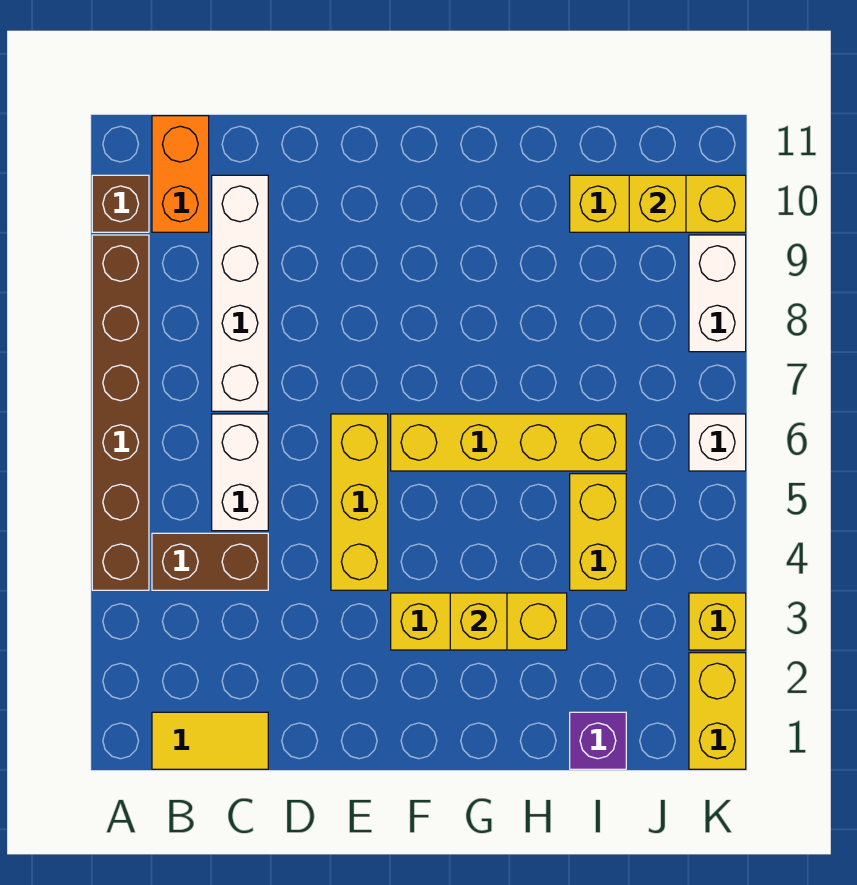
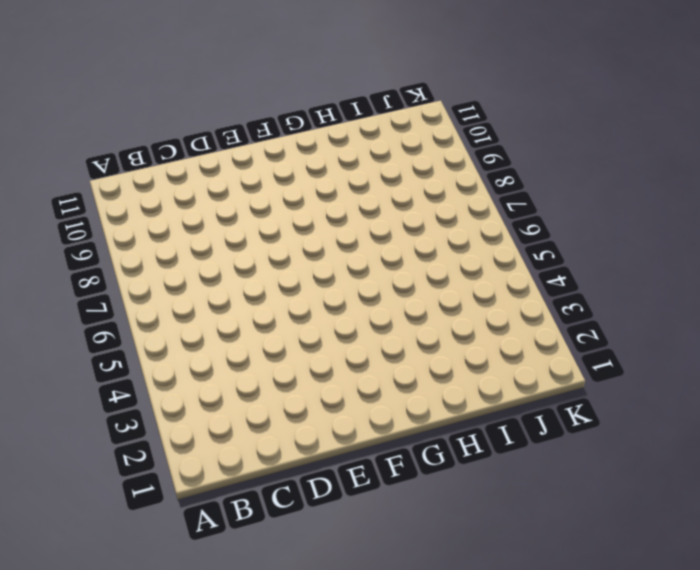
none -> brown brick A4:A9 level 1
none -> brown brick A10 level 1
none -> yellow tile B1:C1 level 1

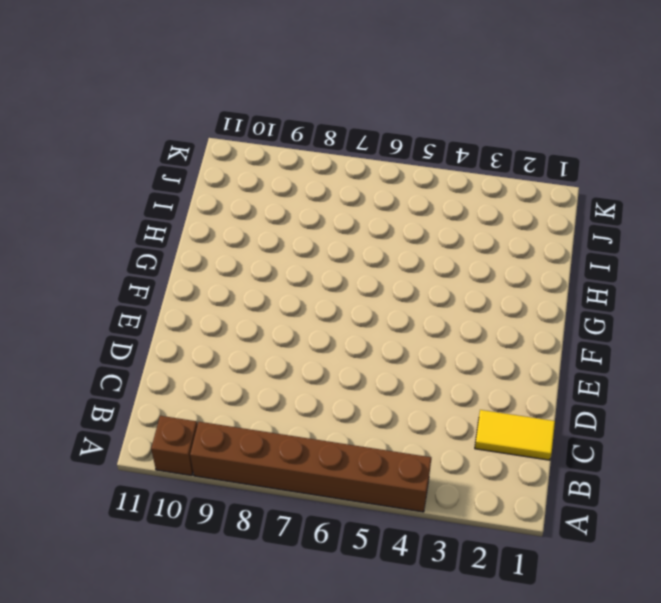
yellow tile C1:C2 level 1 -> yellow tile B1:C1 level 1
none -> brown brick B4:C4 level 1
none -> orange brick B10:B11 level 1
none -> white brick C5:C6 level 1

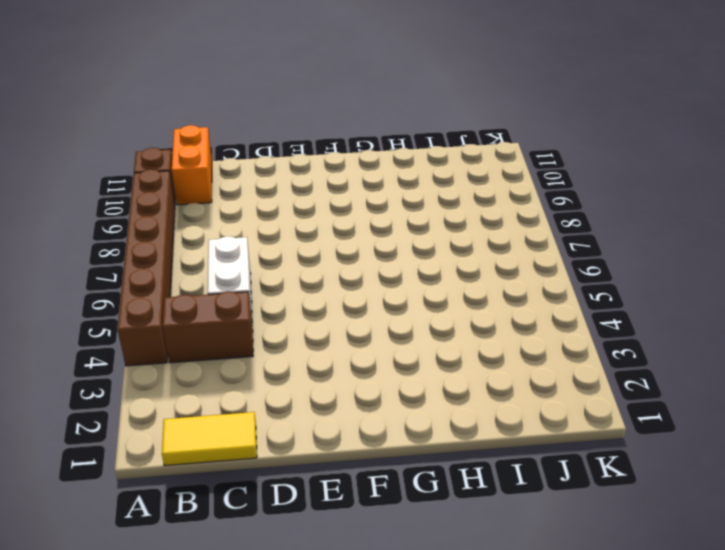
none -> white brick C7:C10 level 1
none -> yellow brick E4:E6 level 1
none -> yellow brick F3:H3 level 1

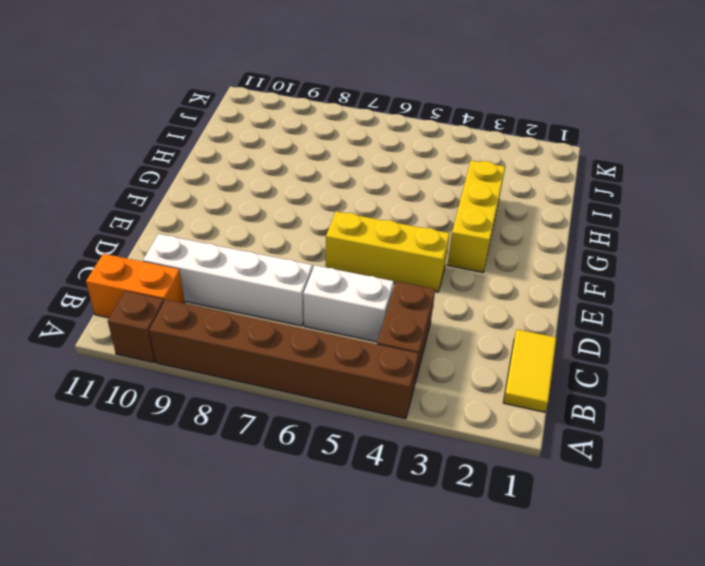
none -> yellow brick F6:I6 level 1
none -> purple brick I1 level 1
none -> yellow brick I4:I5 level 1

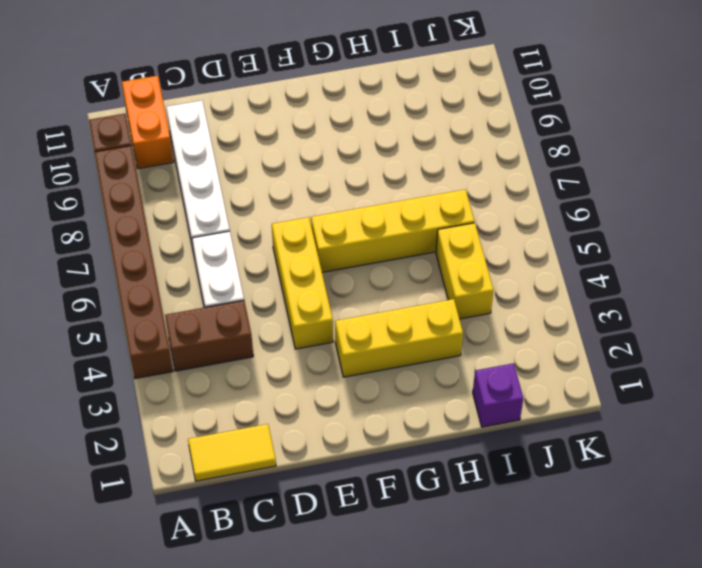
none -> yellow brick I10:K10 level 1
none -> yellow brick K1:K2 level 1
none -> yellow brick K3 level 1

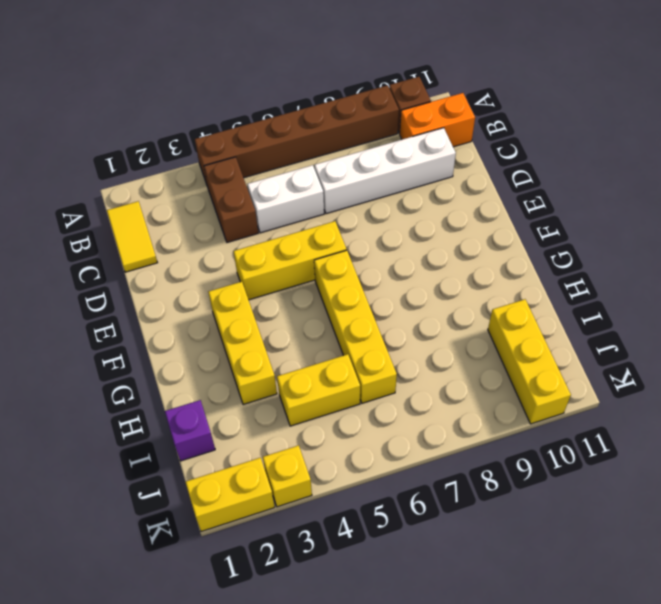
none -> white brick K6 level 1
none -> white brick K8:K9 level 1
none -> yellow brick G3 level 2

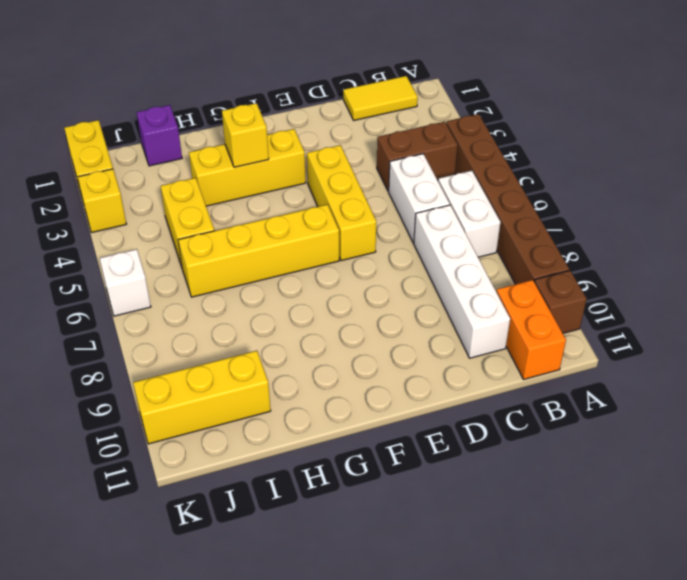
white brick B6:B7 level 1 -> white brick K8:K9 level 1
none -> yellow brick J10 level 2

